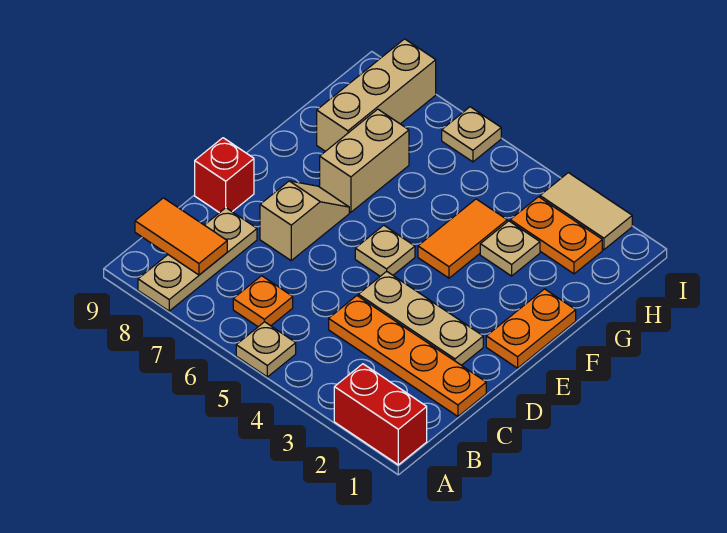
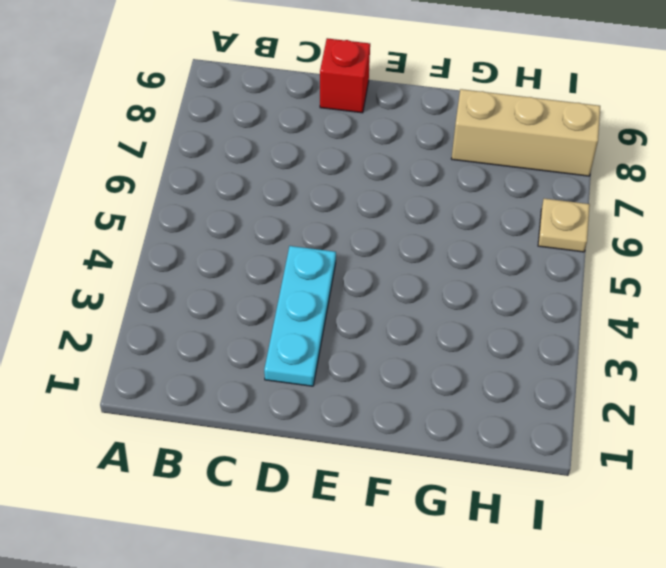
cyan plate D2:D4 level 1 -> tan plate D2:D4 level 1
none -> red brick A1:A2 level 1
none -> tan plate A5 level 1
none -> tan plate A8:C8 level 1

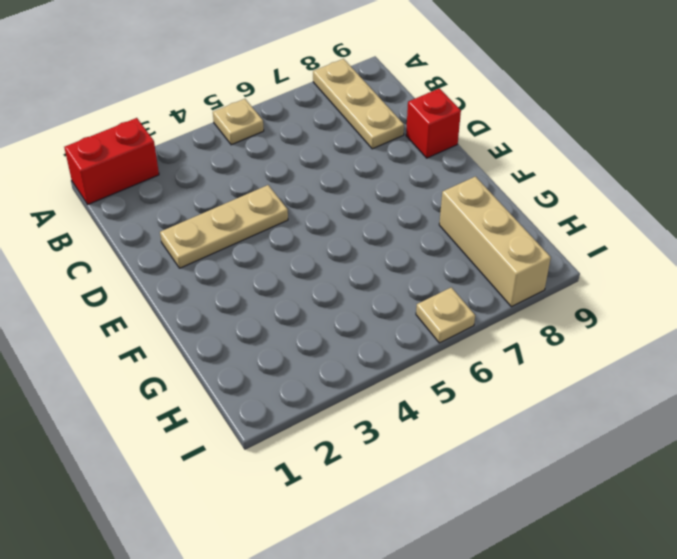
none -> orange plate B6 level 1
none -> orange plate C1:C4 level 1
none -> tan slope D7:E7 level 1 top D

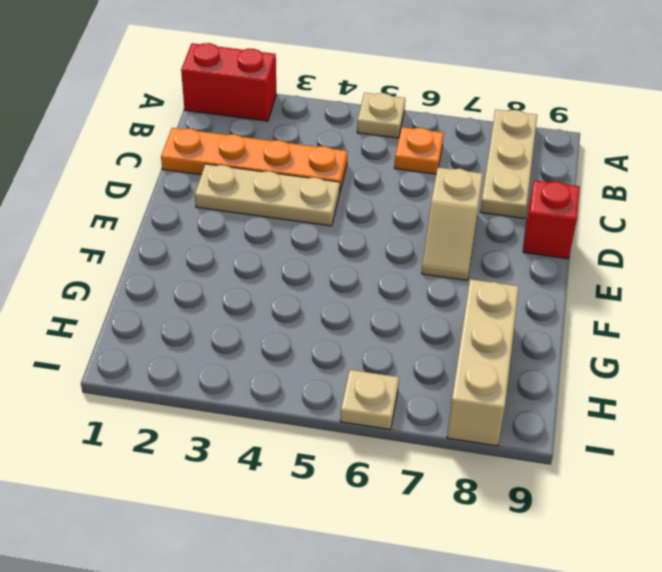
none -> orange plate E1:F1 level 1
none -> tan plate E5 level 1
none -> orange tile F4:G4 level 1

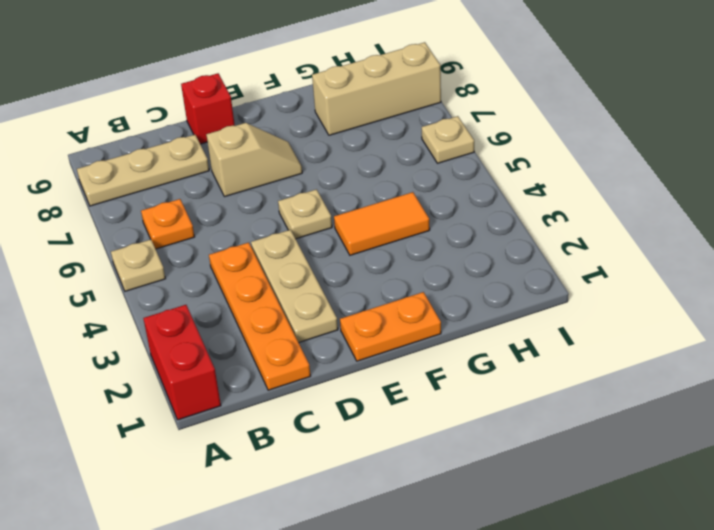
none -> tan brick F7:G7 level 1
none -> tan plate G3 level 1
none -> orange plate H2:H3 level 1

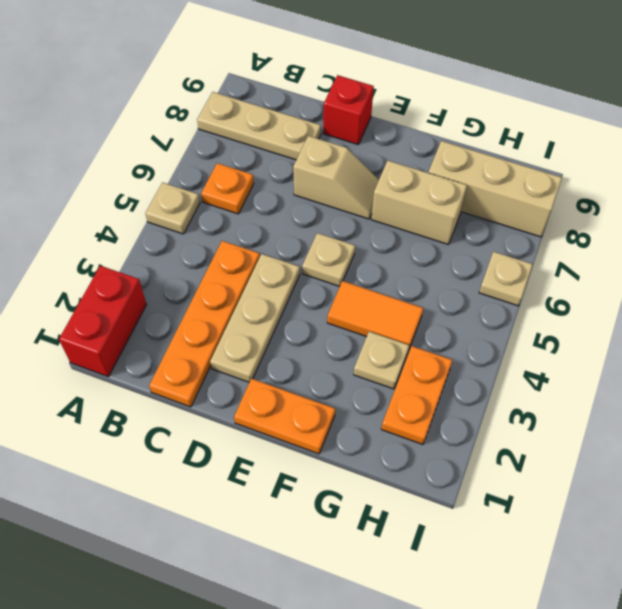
none -> tan tile I2:I3 level 1
none -> orange tile B8:B9 level 2

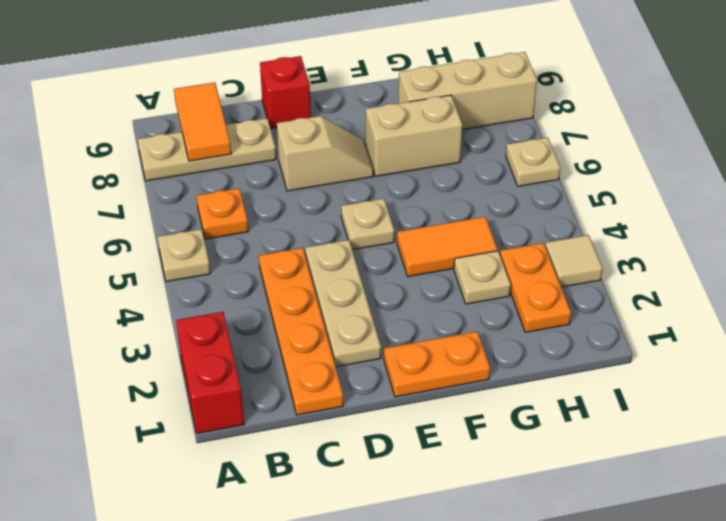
tan tile I3 level 1 -> tan tile I2:I3 level 1

